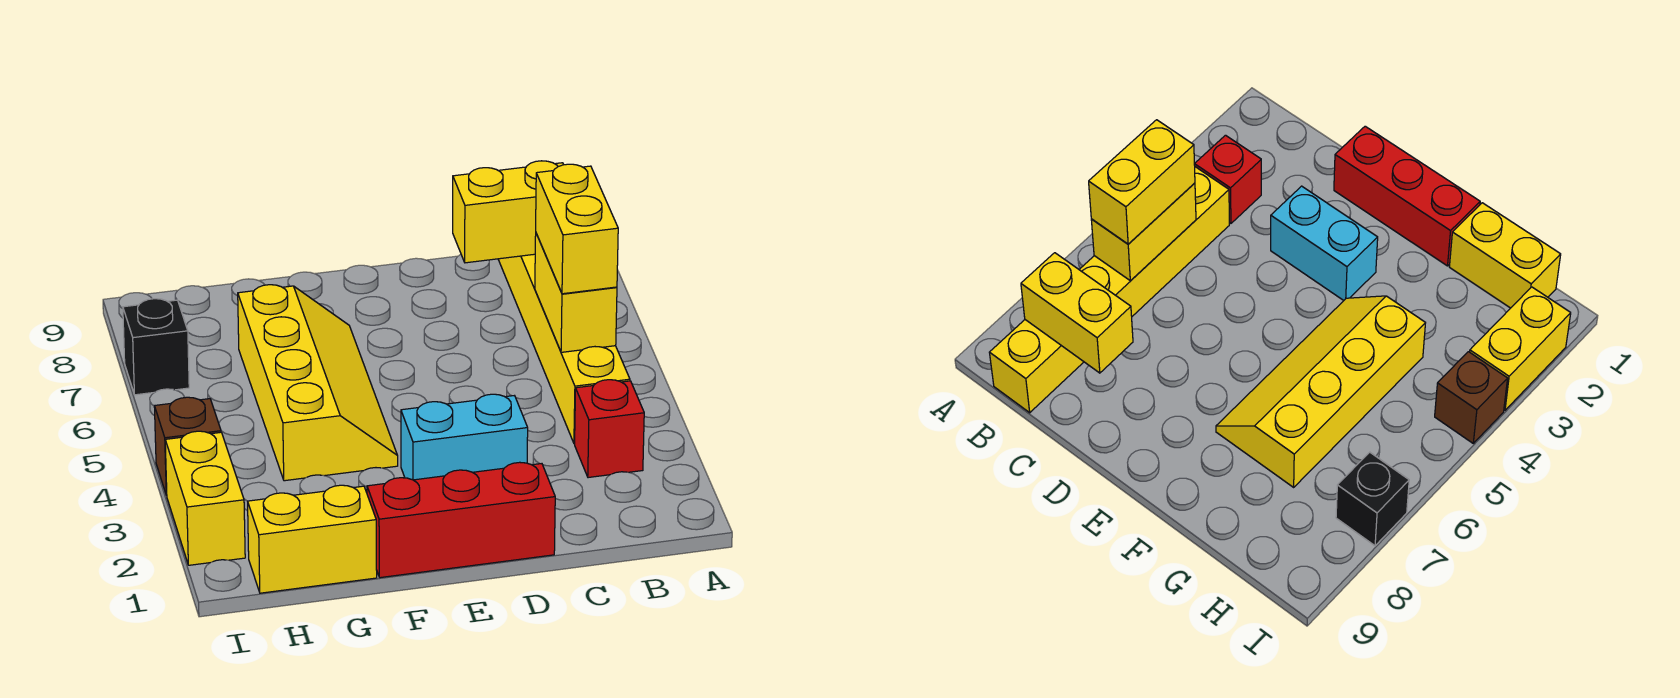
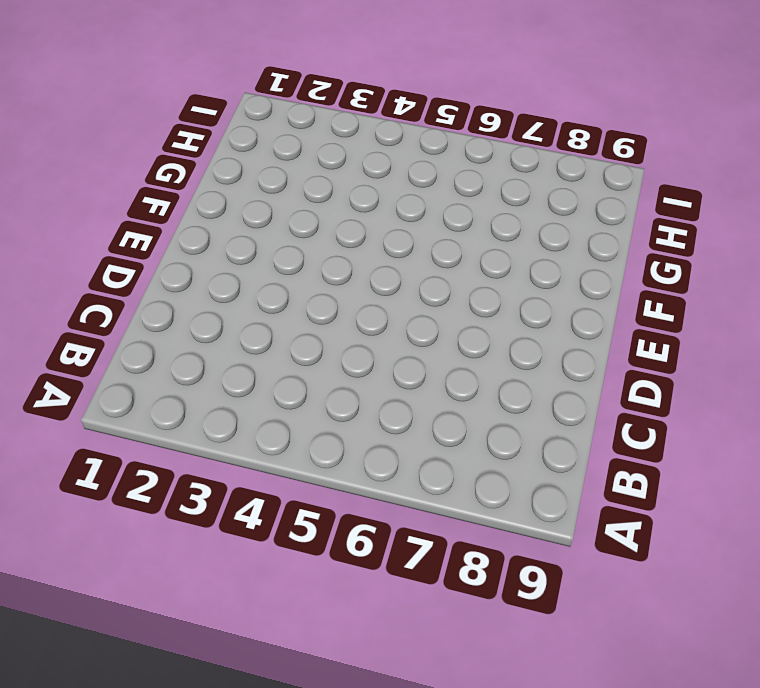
none -> red brick B3 level 1
none -> yellow brick B4:B9 level 1
none -> red brick D1:F1 level 1

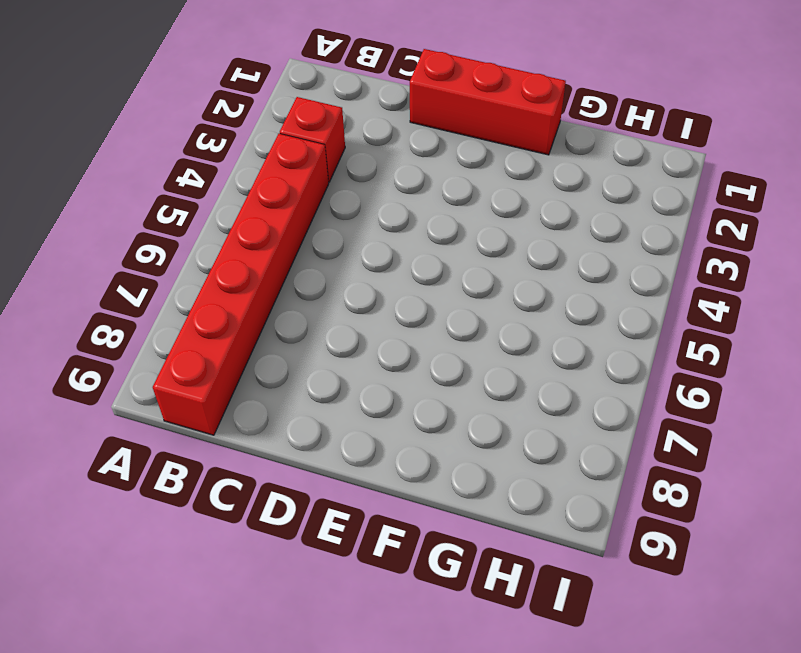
red brick B4:B9 level 1 -> yellow brick B4:B9 level 1
none -> cyan brick D3:E3 level 1
none -> yellow slope F4:G7 level 1 top G
none -> yellow brick G1:H1 level 1

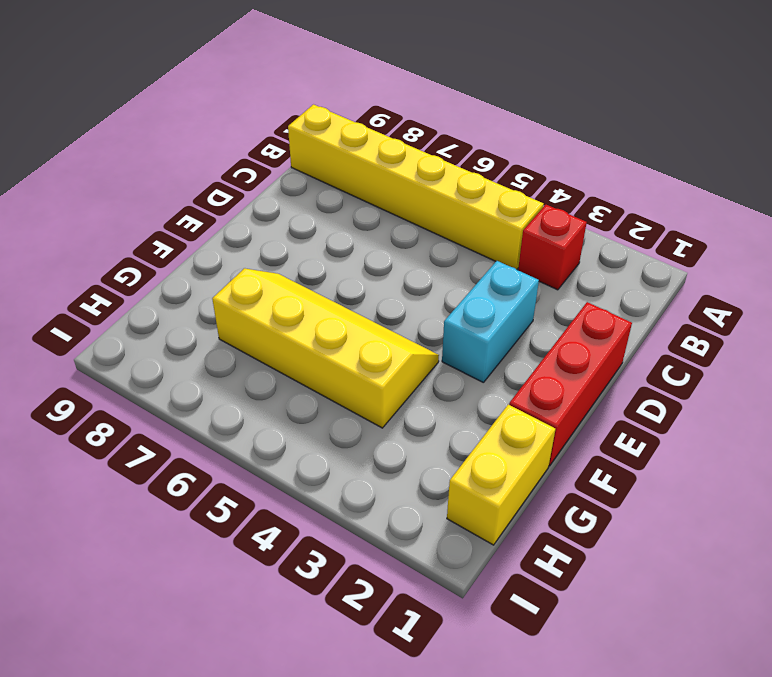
none -> yellow brick I2:I3 level 1
none -> brown brick I4 level 1
none -> black brick I7 level 1

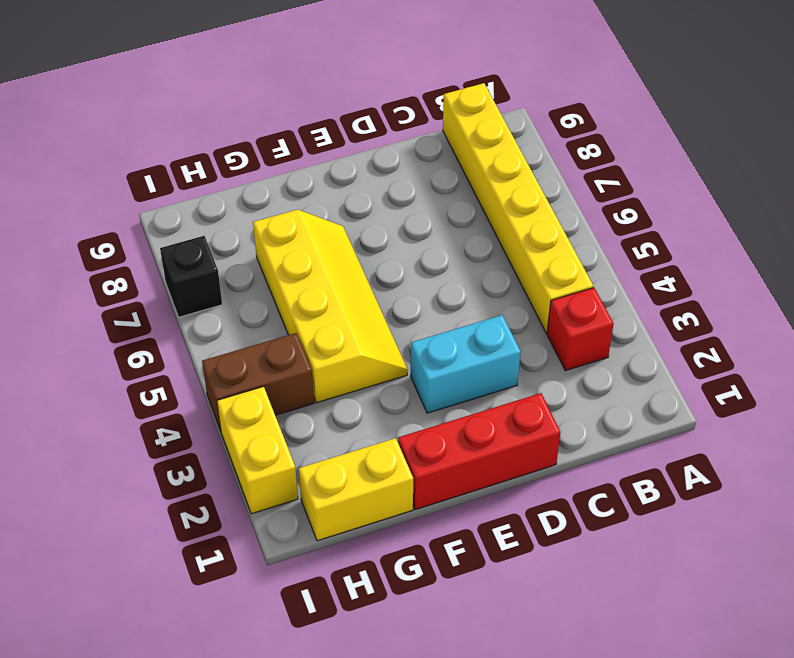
brown brick H4:I4 level 1 -> brown brick I4 level 1
none -> yellow brick B5:B6 level 2
none -> yellow brick B8:C8 level 2
none -> yellow brick B5:B6 level 3

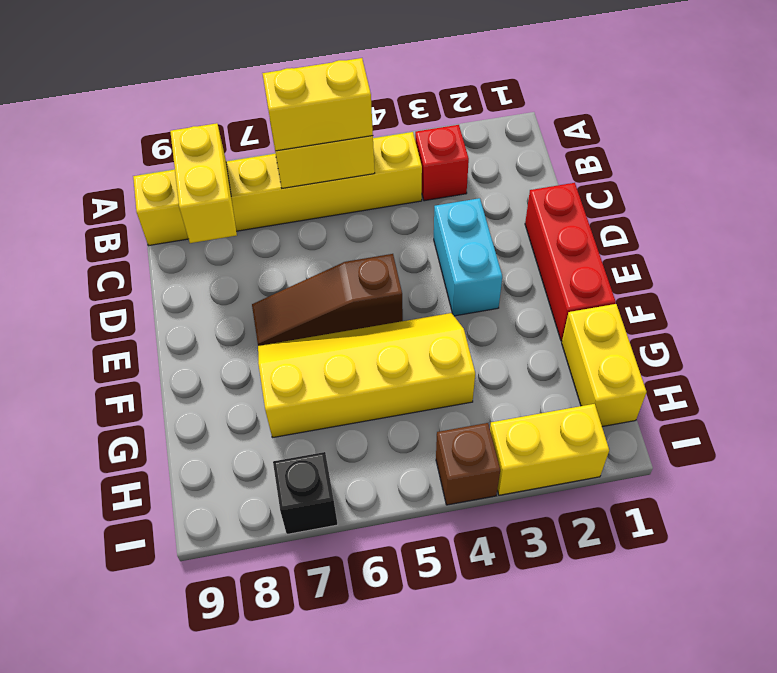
brown slope E5:E7 level 1 top 5 -> none

